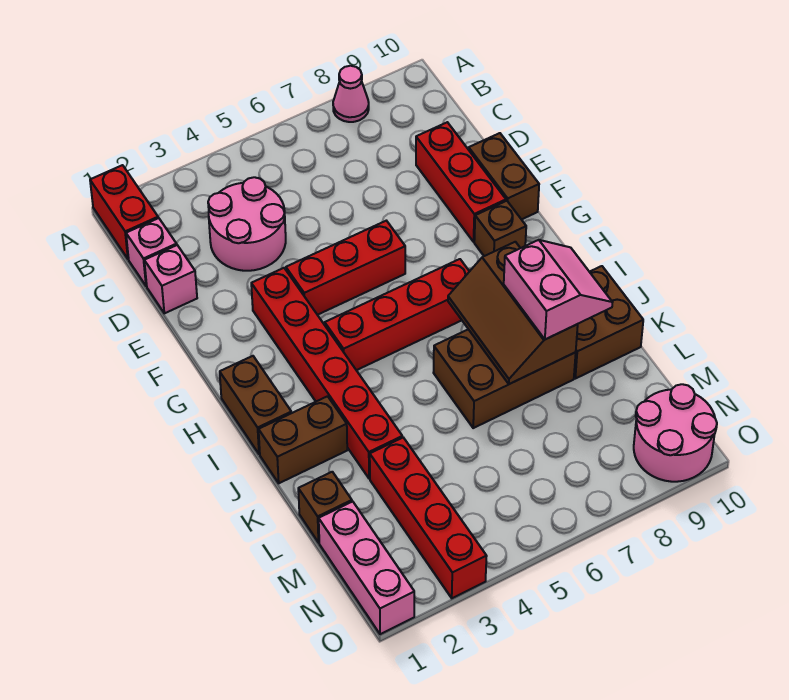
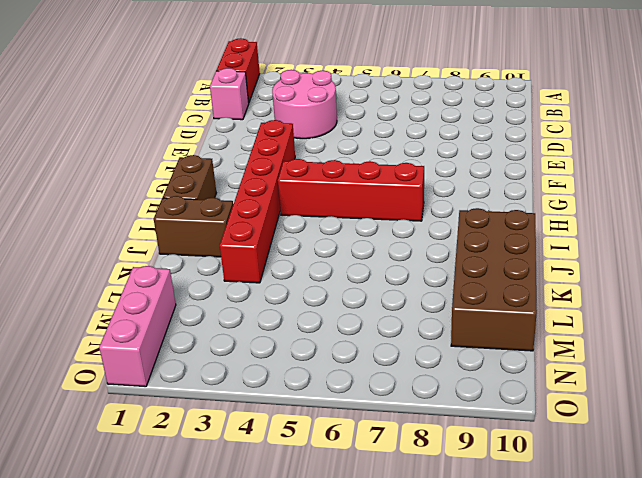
brown brick J9:M10 level 1 -> brown brick J9:K10 level 1
none -> pink cone A8 level 1
none -> pink brick D1 level 1
none -> red brick D9:F9 level 1

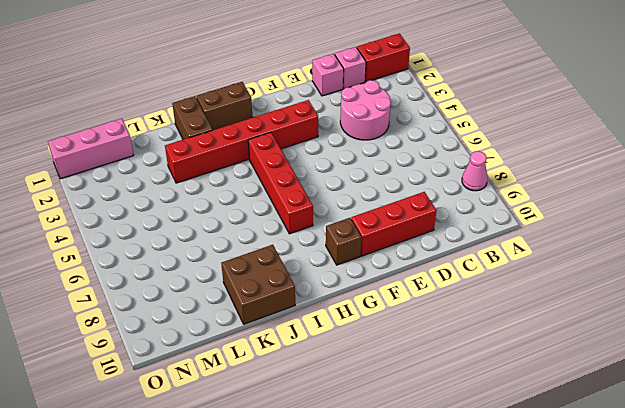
none -> brown brick E10:F10 level 1
none -> red brick F4:F6 level 1
none -> brown brick J6:K8 level 1

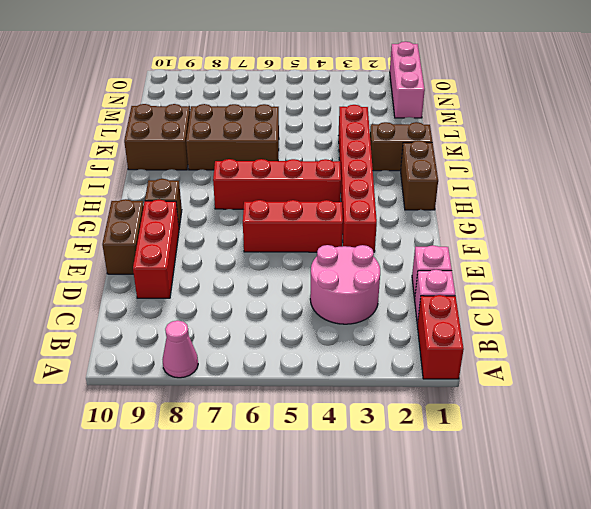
none -> brown brick L1 level 1
none -> red brick L3:O3 level 1
none -> pink round brick N9:O10 level 1

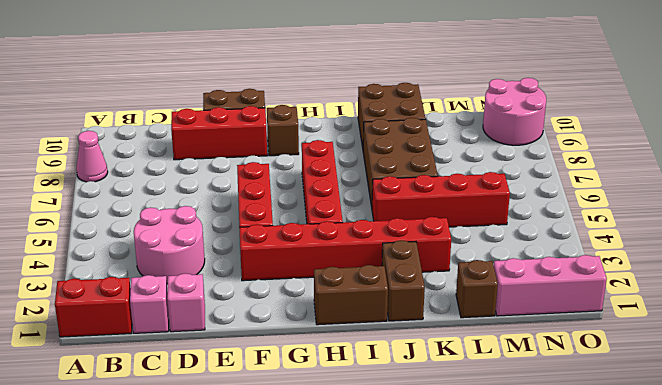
red brick J5:M5 level 1 -> red brick L3:O3 level 1
none -> brown slope I7:K8 level 2 top 8
none -> pink slope J8:K9 level 3 top 8

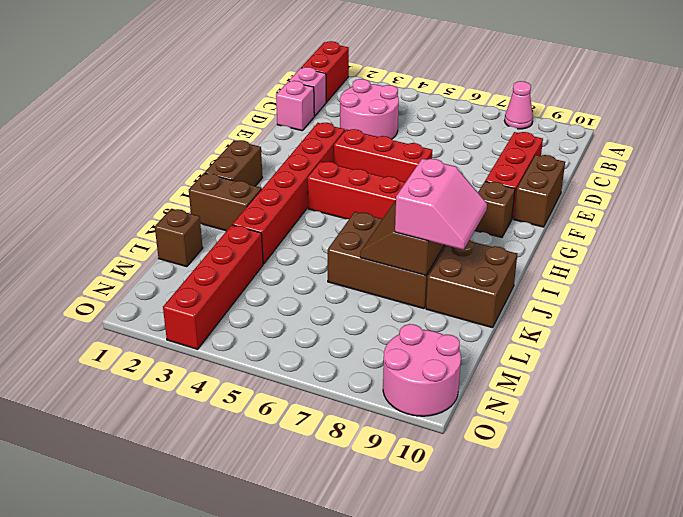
none -> pink brick M1:O1 level 1

